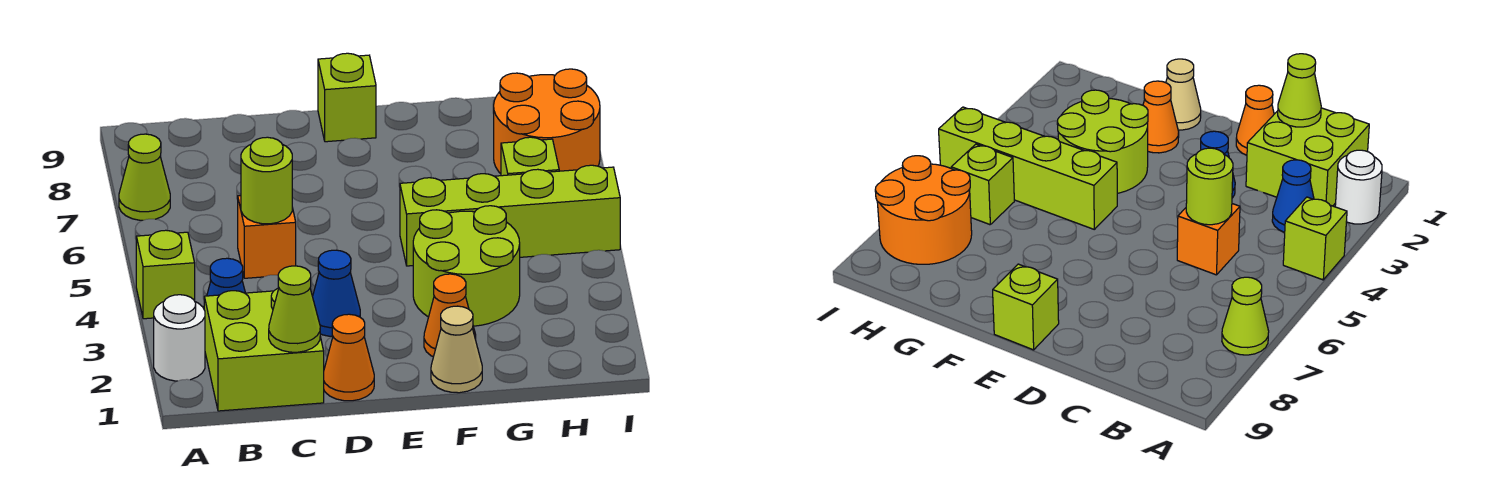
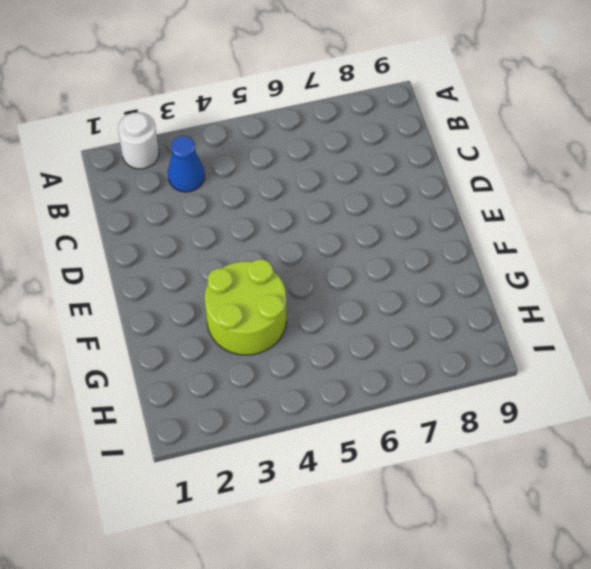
none -> lime brick A4 level 1
none -> lime cone A7 level 1
none -> lime brick B1:C2 level 1

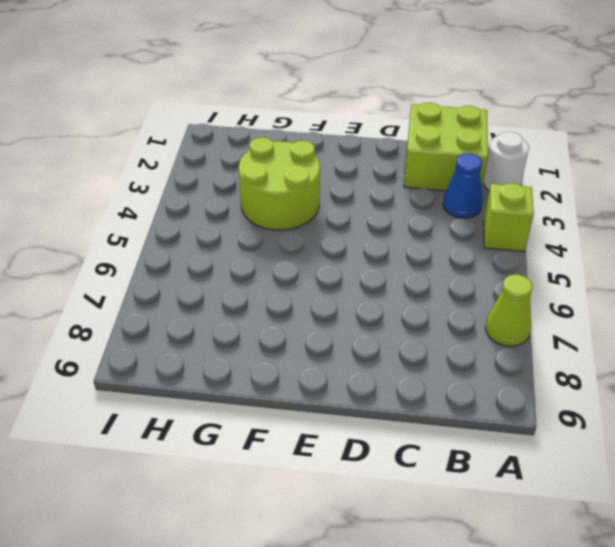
none -> orange brick C5 level 1
none -> orange cone D1 level 1
none -> blue cone D3 level 1

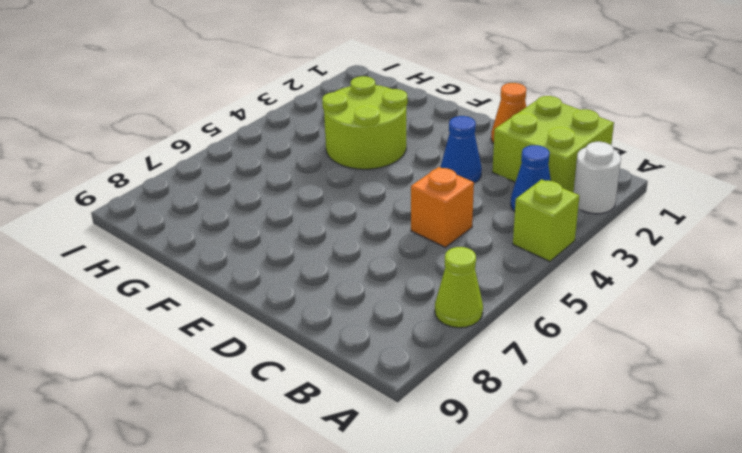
none -> lime brick E9 level 1
none -> tan cone F1 level 1
none -> orange cone F2 level 1

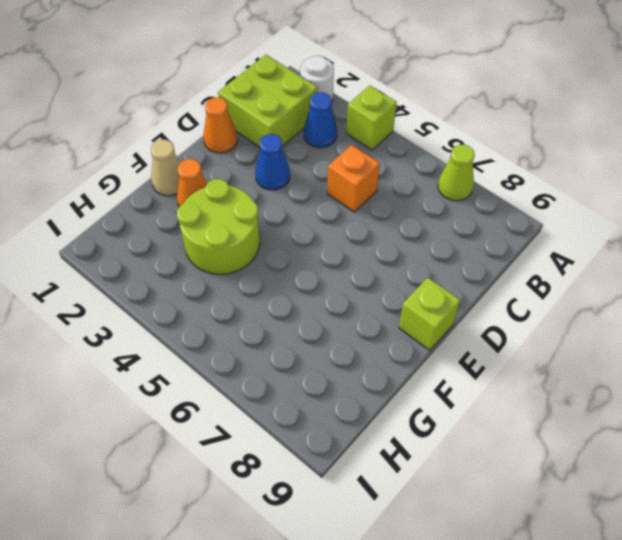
none -> lime brick F5:I5 level 1
none -> lime brick H6 level 1
none -> orange round brick H7:I8 level 1

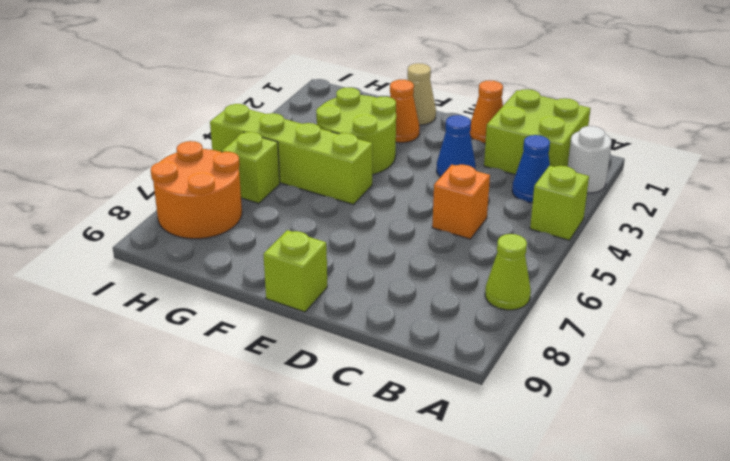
none -> lime cone C1 level 2
none -> lime round brick C5 level 2

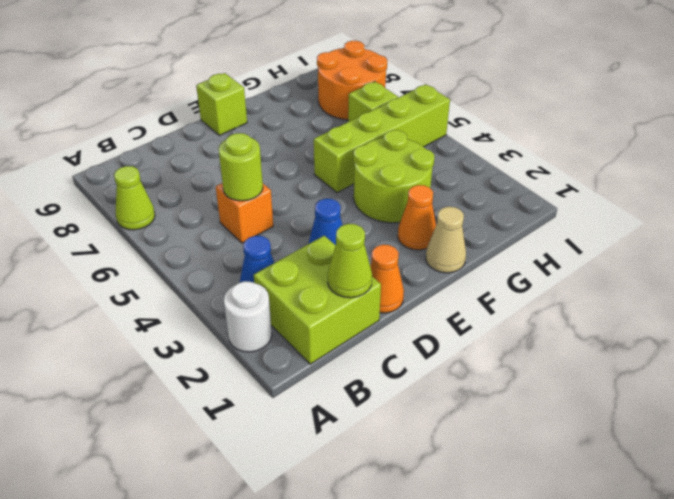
none -> lime brick A4 level 1

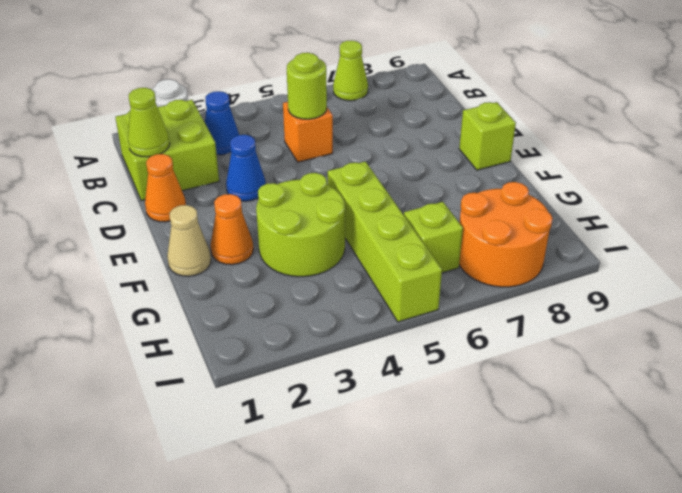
none -> lime brick A4 level 1

